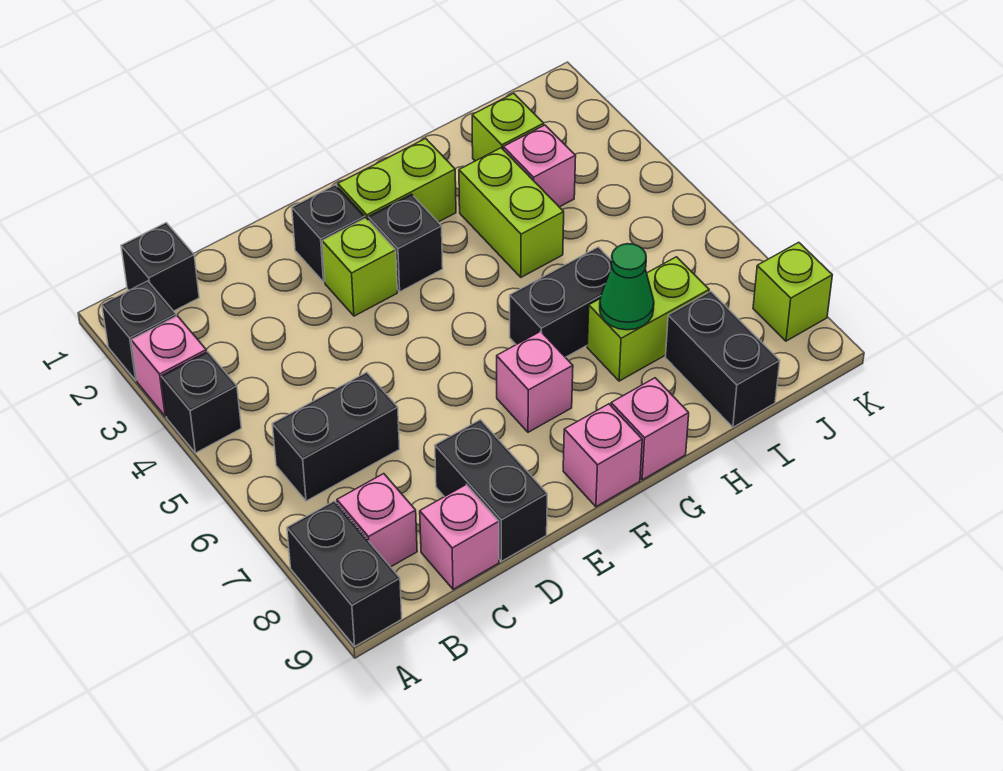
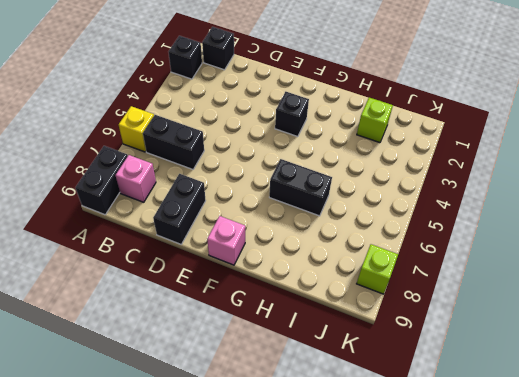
yellow brick A6 level 1 -> none
none -> pink brick A3 level 1
none -> black brick A4 level 1
none -> pink brick C9 level 1

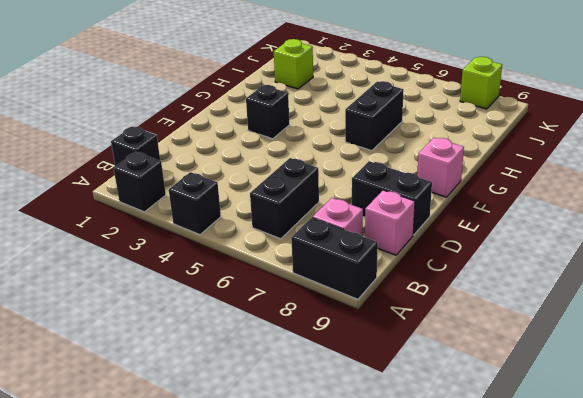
none -> pink brick A3 level 1
none -> black brick E2 level 1
none -> lime brick E3 level 1

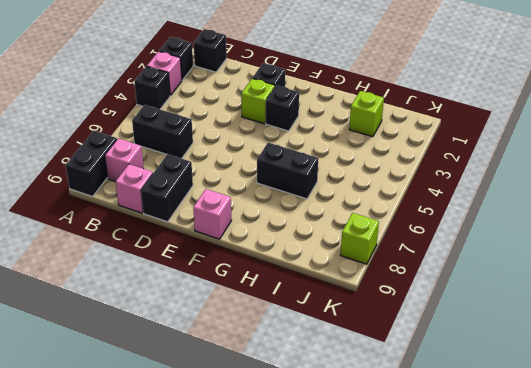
none -> lime brick F2:G2 level 1
none -> pink brick F7 level 1
none -> pink brick G9 level 1

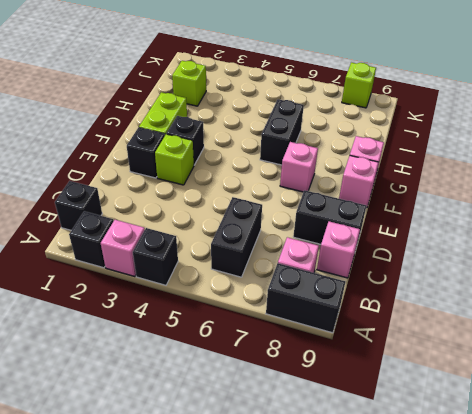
none -> lime brick H3:H4 level 1
none -> lime brick H7:I7 level 1
none -> pink brick I3 level 1

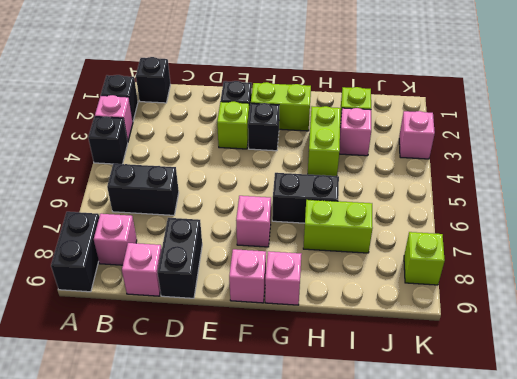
pink brick K3 level 1 -> none
none -> black brick I8:I9 level 1
none -> green cone H7 level 2

